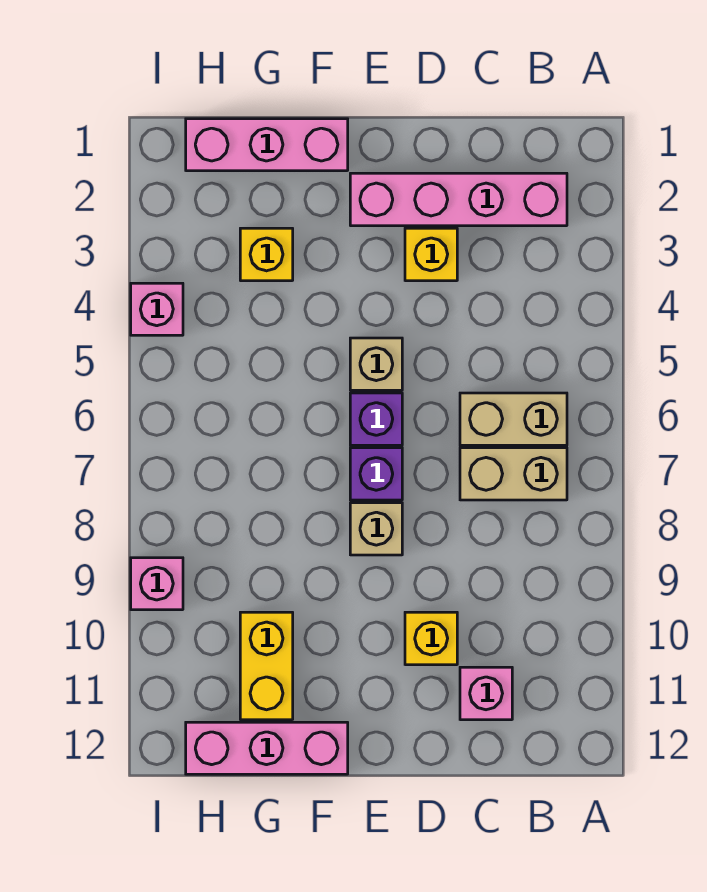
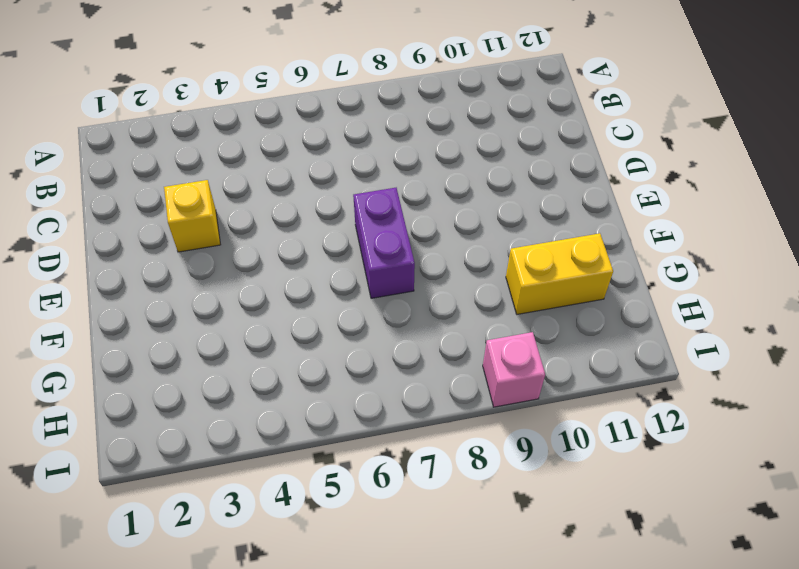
purple brick E7:F7 level 1 -> purple brick E7 level 1
none -> pink brick B2:E2 level 1
none -> tan brick B6:C6 level 1
none -> tan brick B7:C7 level 1

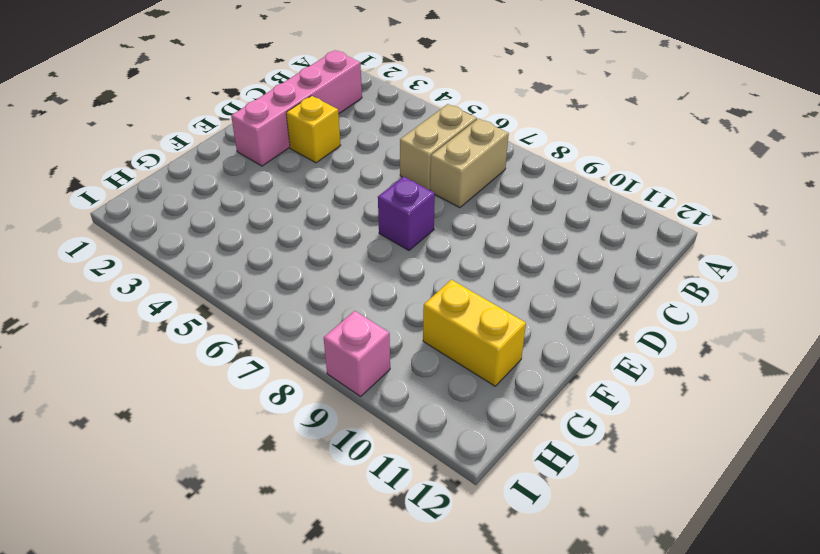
none -> pink brick C11 level 1
none -> yellow brick D10 level 1
none -> tan brick E5 level 1

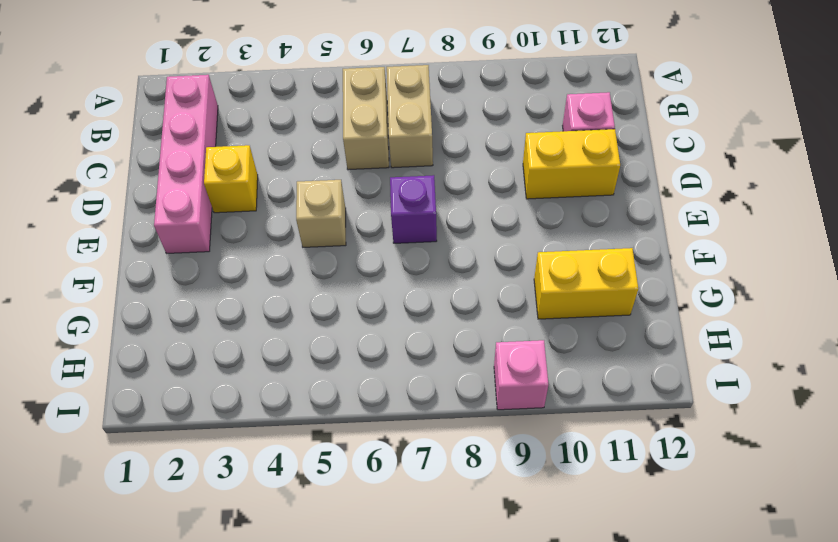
yellow brick D10:D11 level 1 -> yellow brick D10 level 1
none -> purple brick E6 level 1
none -> tan brick E8 level 1
none -> pink brick F1:H1 level 1

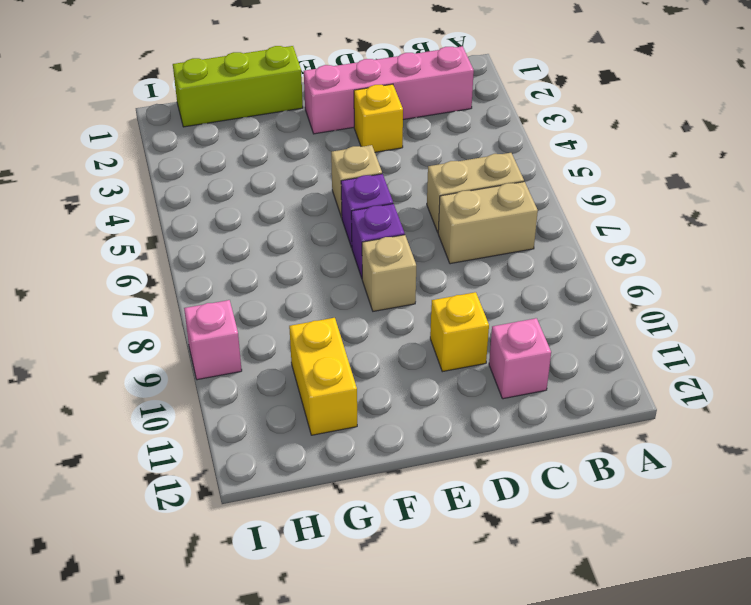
lime brick F1:H1 level 1 -> pink brick F1:H1 level 1
none -> pink brick F12:H12 level 1
none -> yellow brick G3 level 1
none -> pink brick I4 level 1

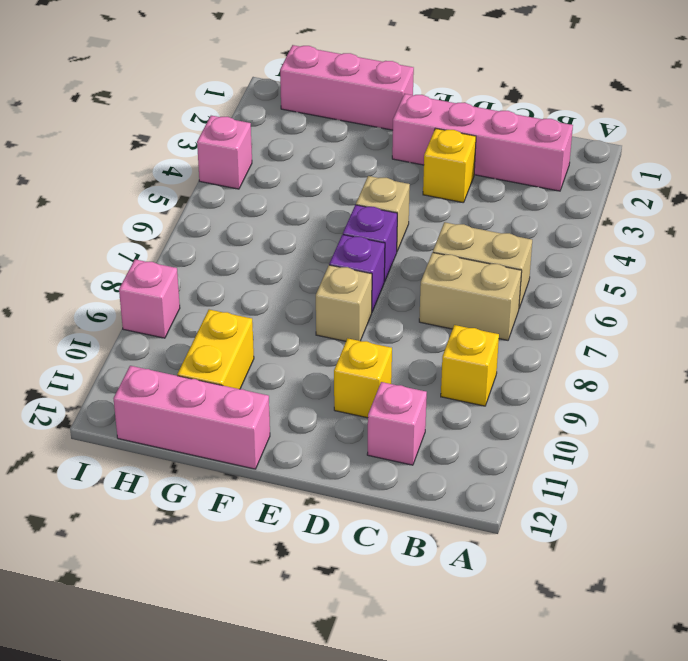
yellow brick B9 level 1 -> yellow brick G3 level 1

